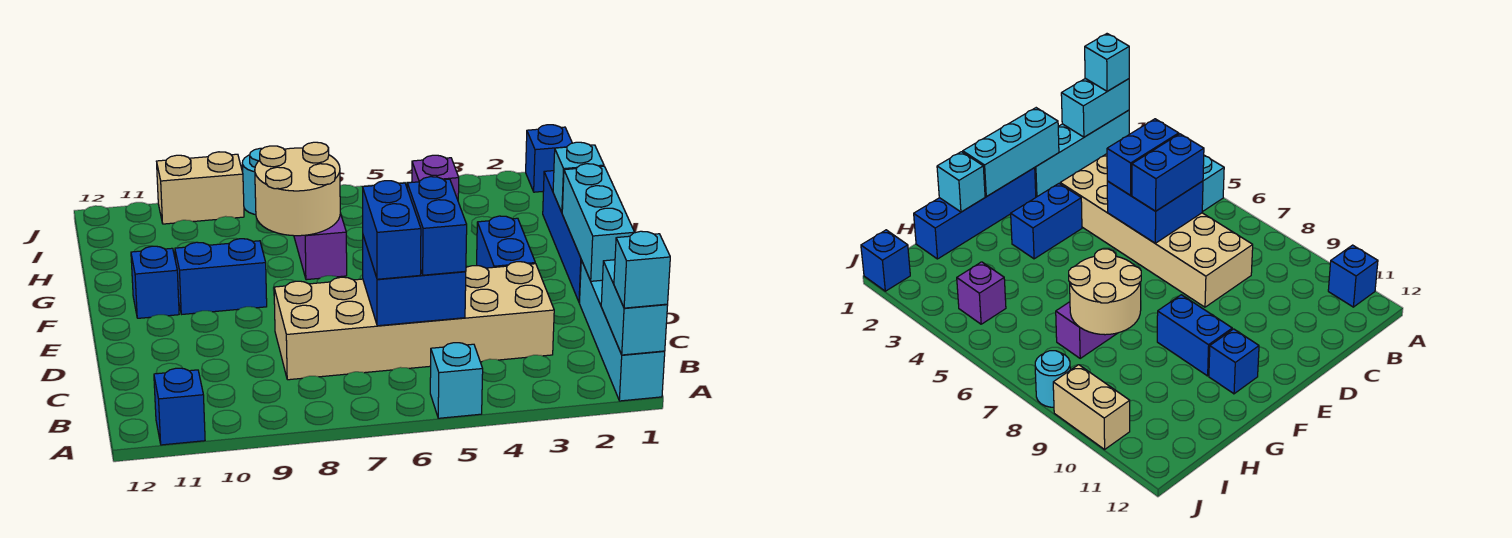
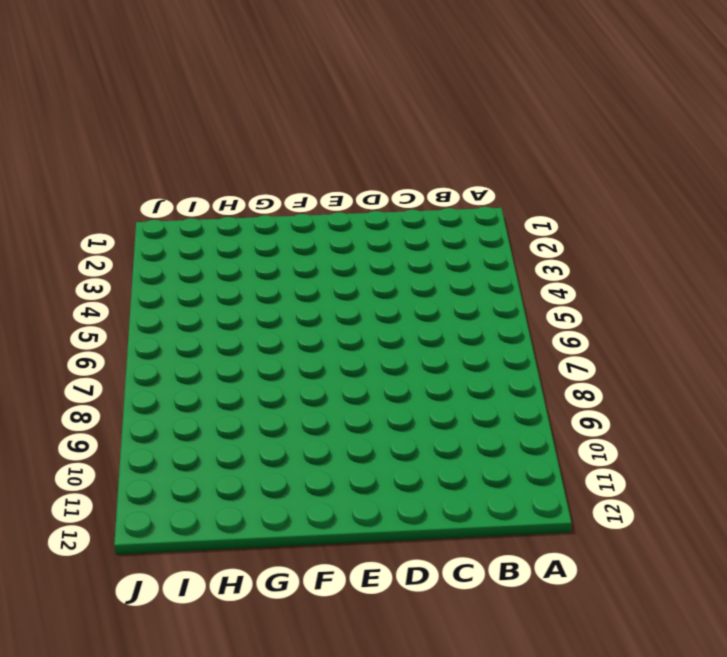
none -> cyan brick A1:D1 level 1
none -> cyan brick A5 level 1
none -> blue brick A11 level 1

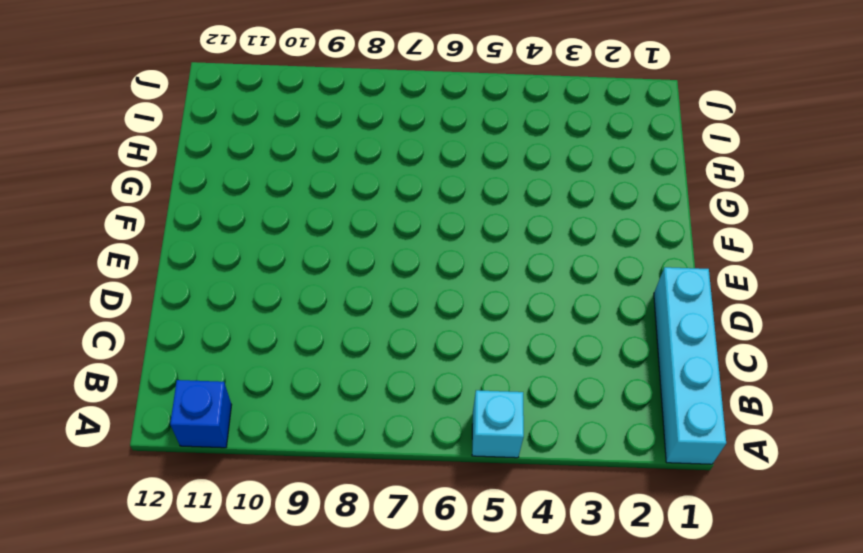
none -> tan brick C3:D8 level 1
none -> blue brick E1:H1 level 1
none -> blue brick E3:F3 level 1

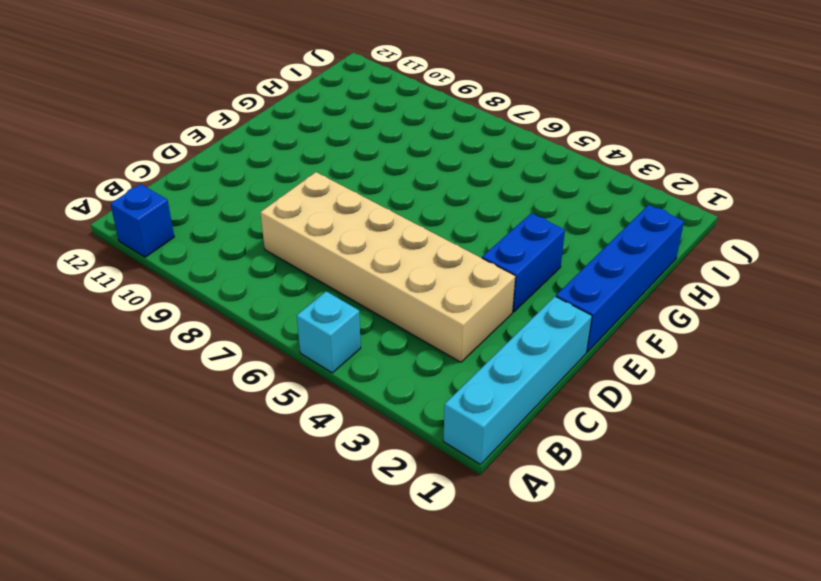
none -> blue brick F9:F10 level 1
none -> blue brick F11 level 1
none -> purple brick G7:H7 level 1

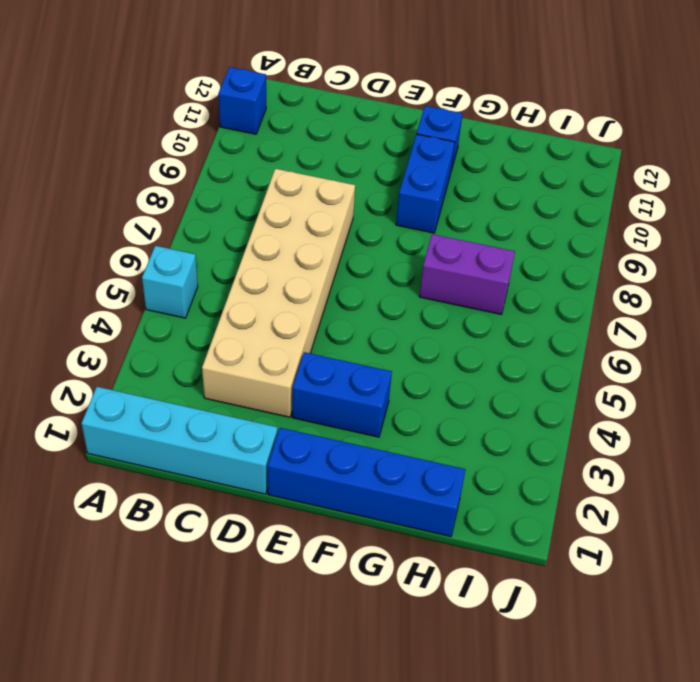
none -> purple brick I4 level 1
none -> blue brick J1 level 1
none -> cyan round brick J8 level 1

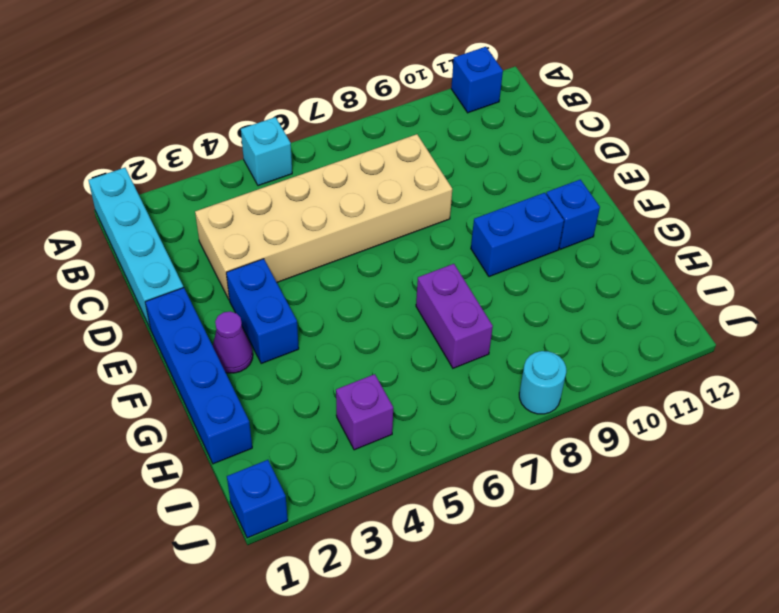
purple cone F2 level 1 -> none
none -> tan brick J9:J10 level 1
none -> cyan brick A1:B1 level 2
none -> blue brick C5:D6 level 2

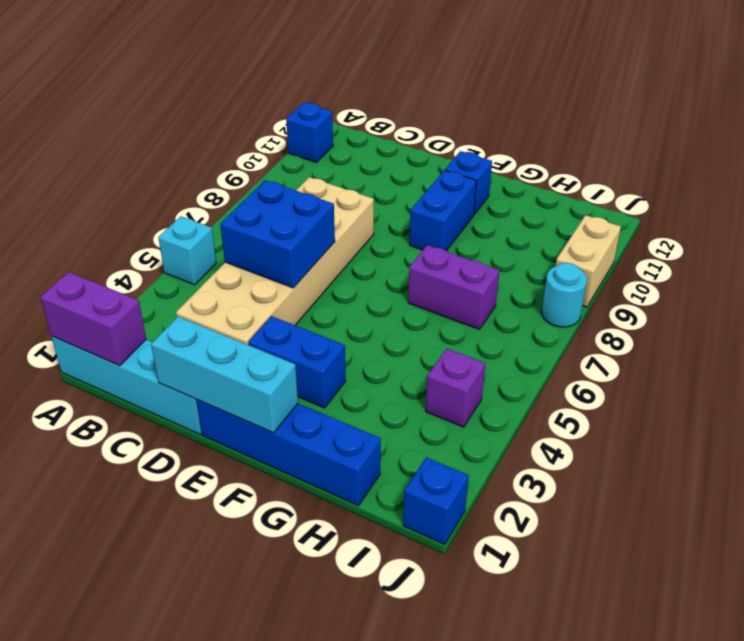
purple brick A1:B1 level 2 -> cyan brick A1:B1 level 2
none -> cyan brick G1 level 2
none -> tan round brick G7:H8 level 2
none -> cyan brick A1 level 3

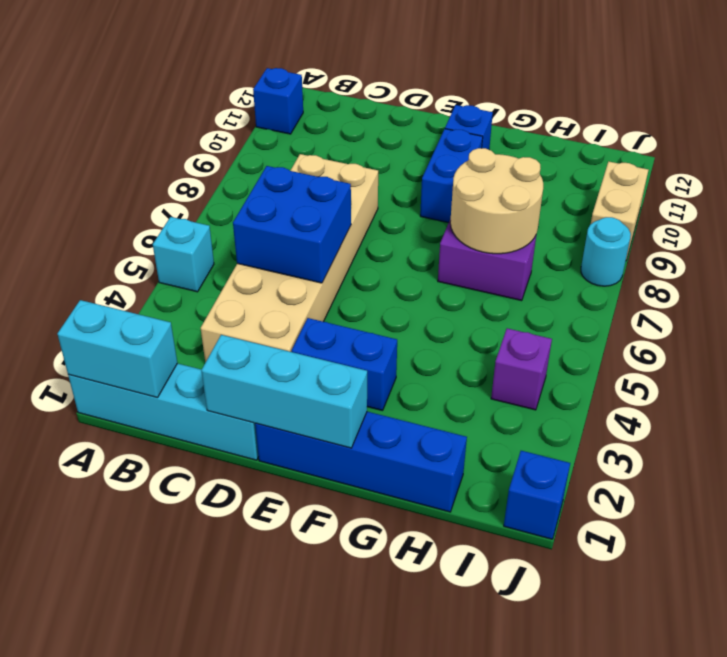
none -> cyan brick G1 level 2
none -> cyan brick A1 level 3
none -> blue brick C5:D5 level 3

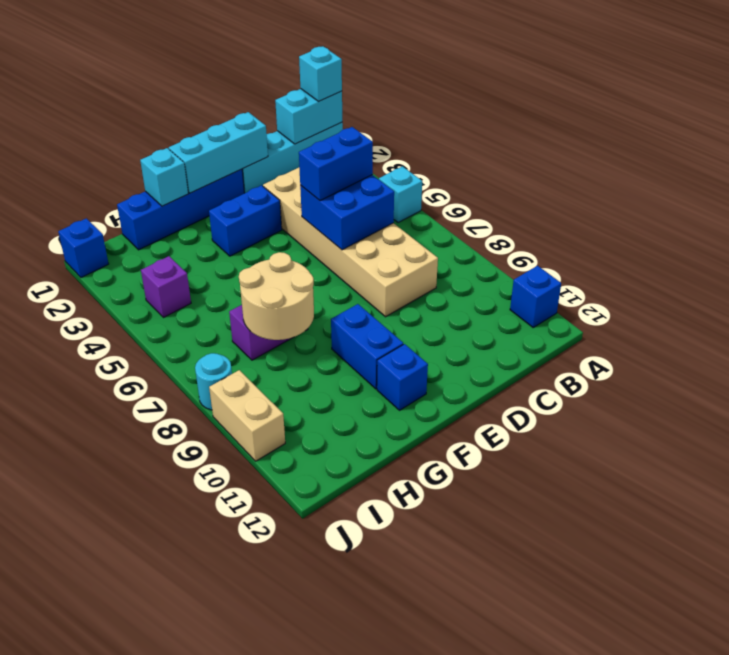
none -> blue brick C6:D6 level 3

